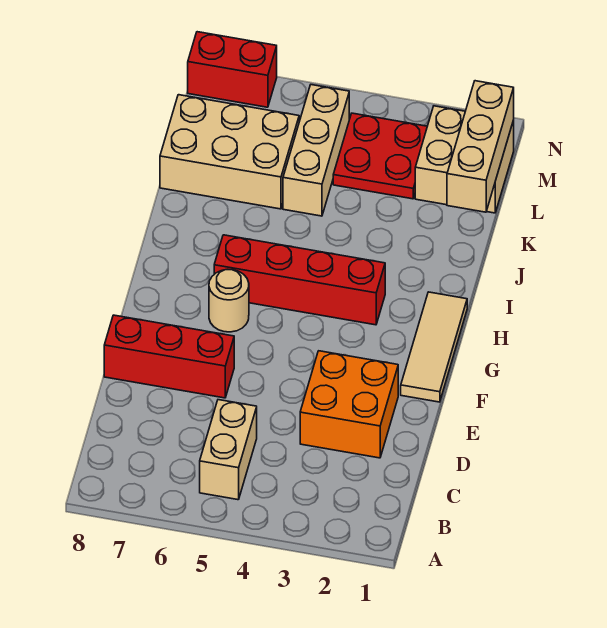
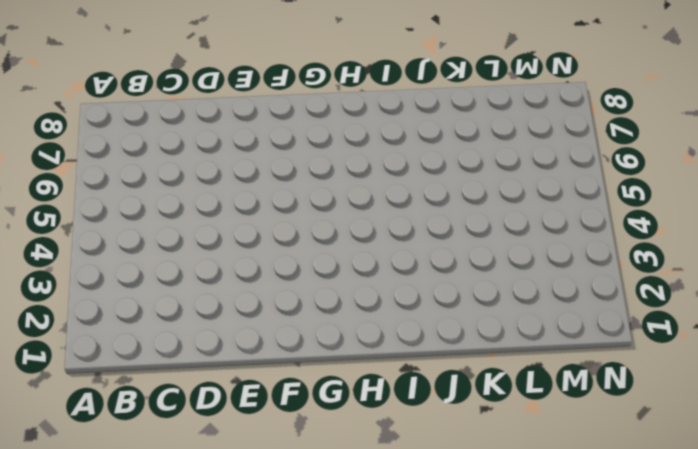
none -> tan brick B5:C5 level 1
none -> orange brick D2:E3 level 1
none -> red brick E6:E8 level 1

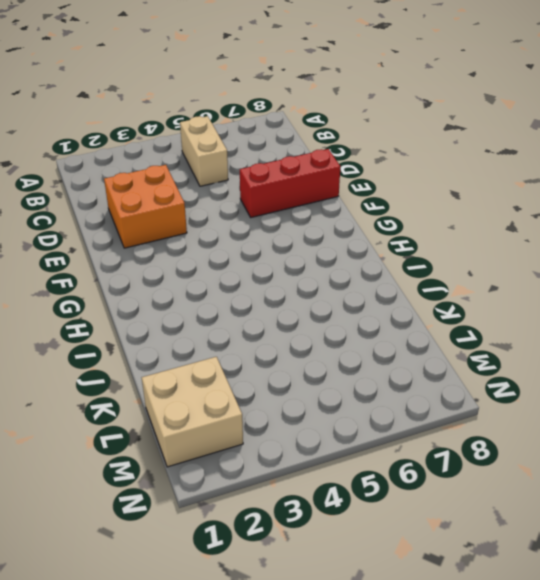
none -> tan tile F1:H1 level 1
none -> tan round brick G6 level 1
none -> red brick H3:H6 level 1

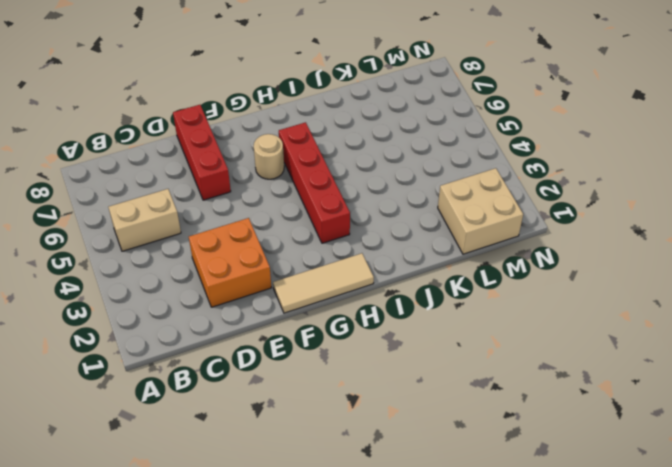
none -> tan brick K5:M5 level 1
none -> tan brick K6:L8 level 1
none -> red plate L3:M4 level 1

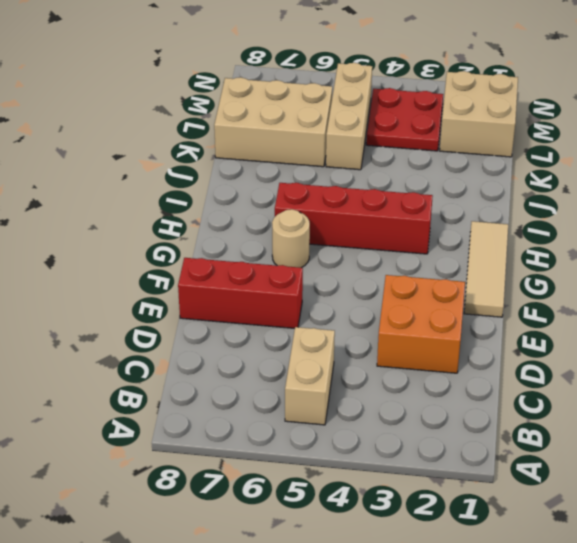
none -> red brick N7:N8 level 1
none -> tan brick K1:M1 level 2

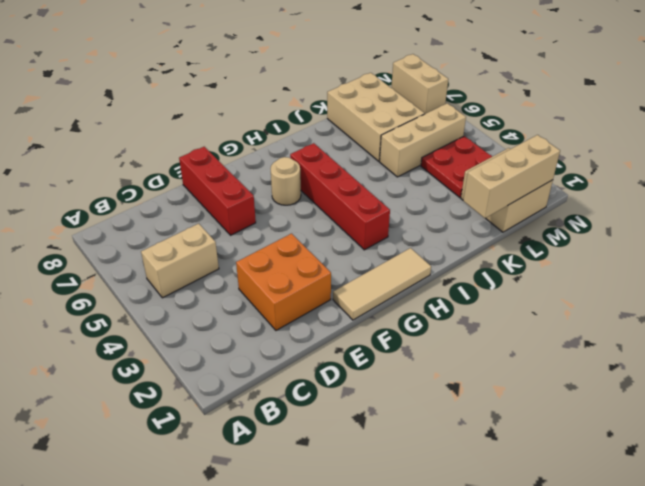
tan brick N7:N8 level 1 -> red brick N7:N8 level 1

